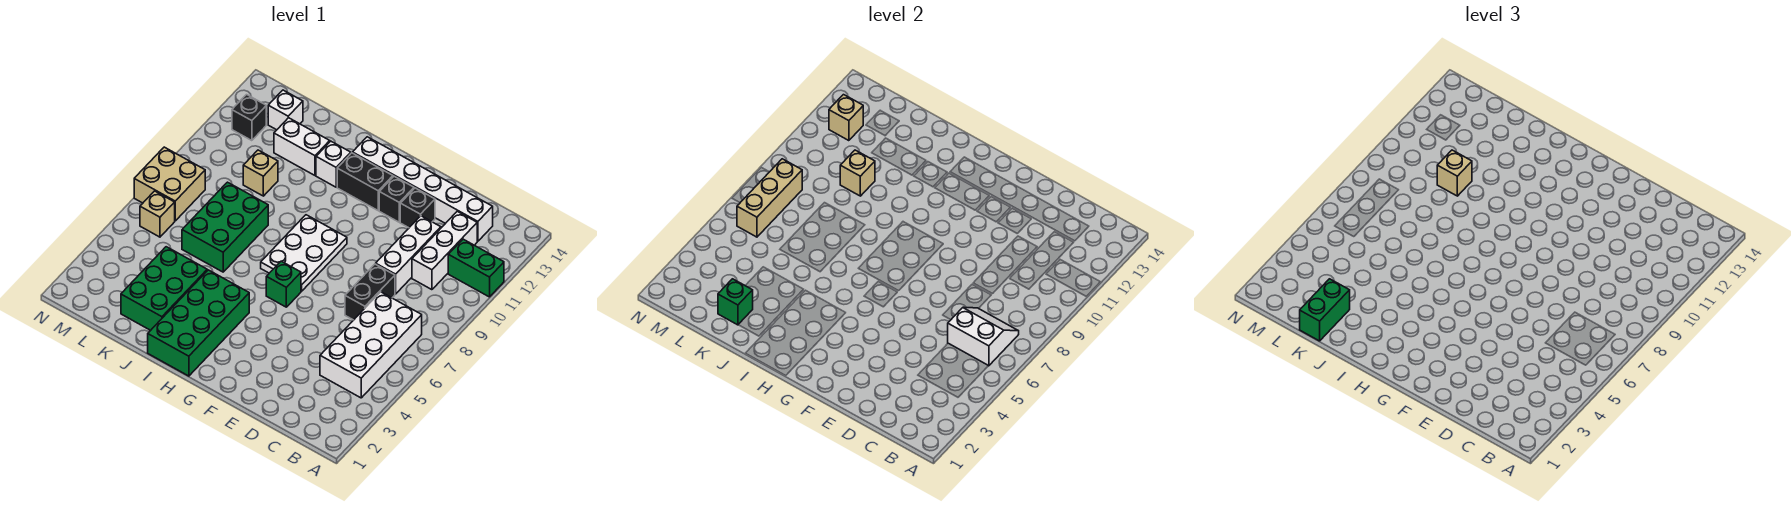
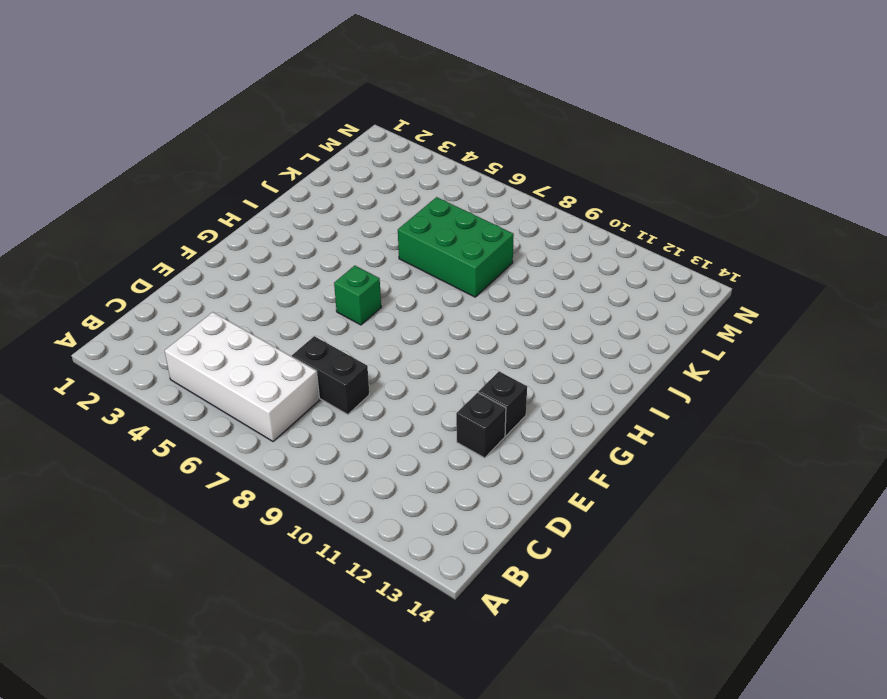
none -> green brick A11:B11 level 1
none -> white brick C10:C12 level 1
none -> white brick C13:H13 level 1

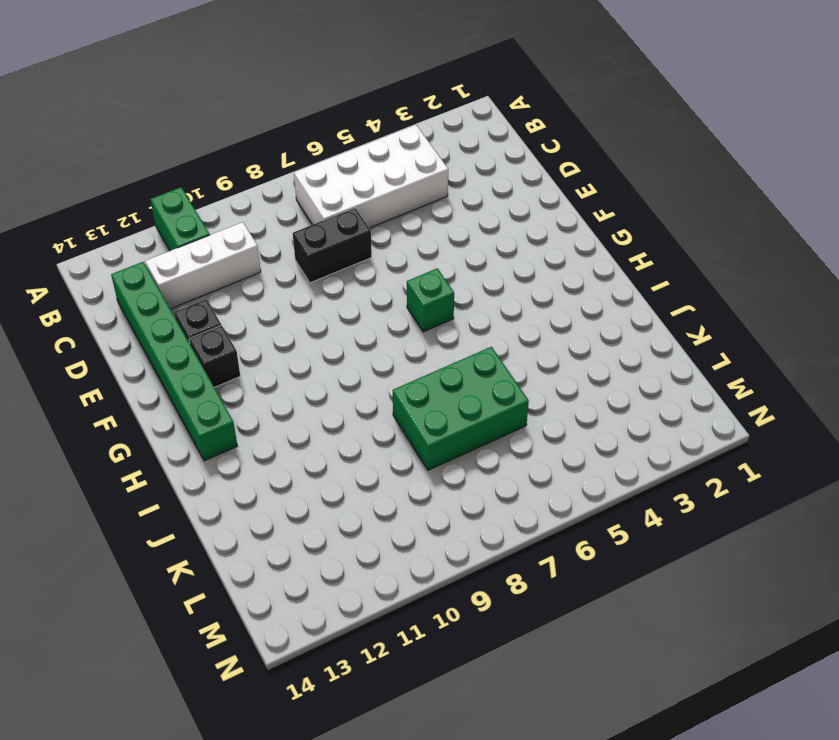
green brick C13:H13 level 1 -> white brick C13:H13 level 1
none -> white brick D9:D11 level 1
none -> white plate G7:H9 level 1
none -> black brick G12:H12 level 1

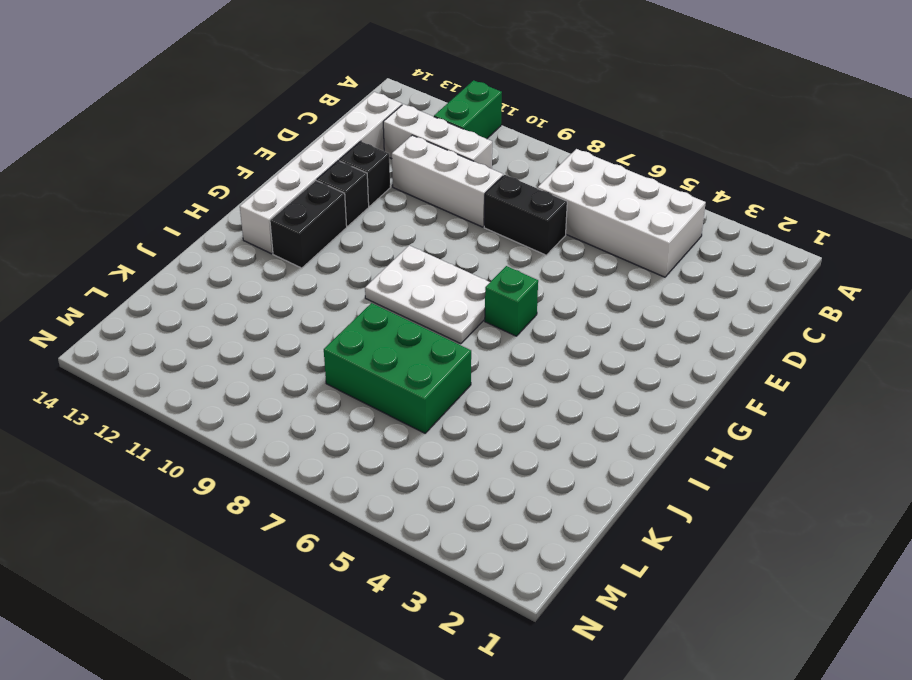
none -> green brick H1:I4 level 1
none -> white brick I12 level 1
none -> green brick J2:K4 level 1

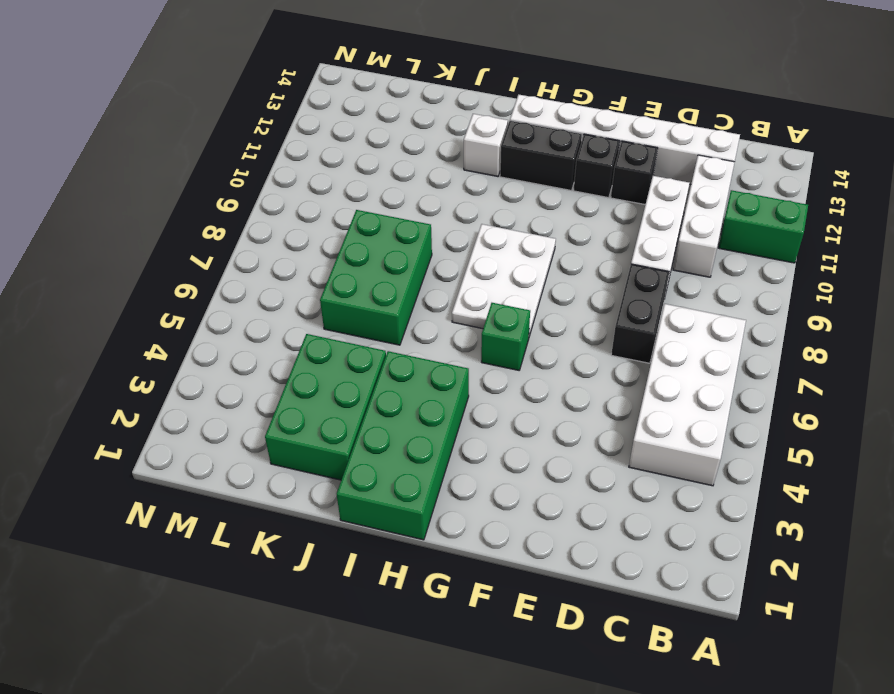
none -> white brick J12:K12 level 1
none -> tan brick K10 level 1
none -> white brick L13 level 1

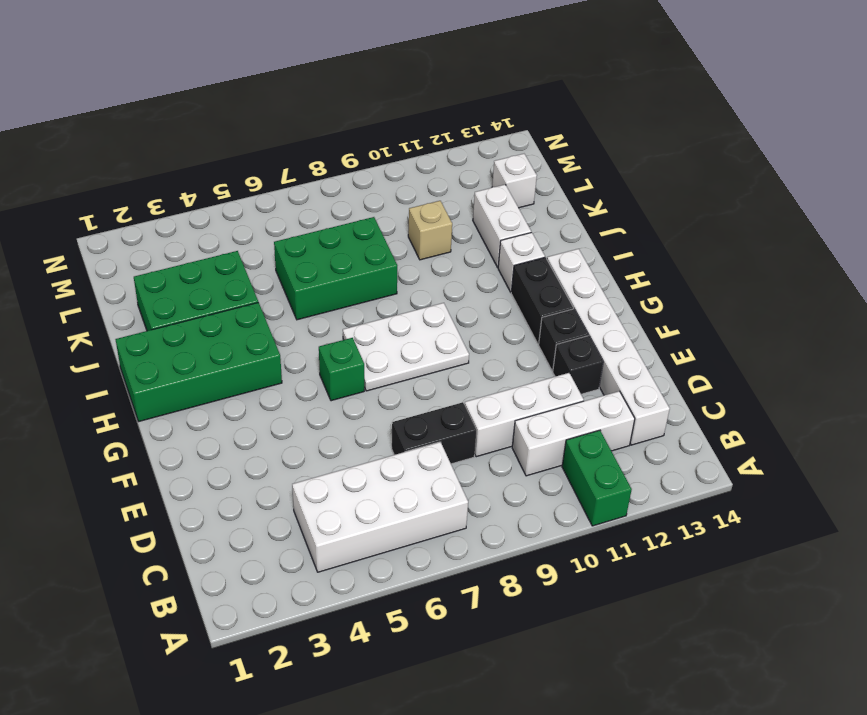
none -> tan brick M6 level 1
none -> tan brick M7:N8 level 1
none -> black brick M12 level 1

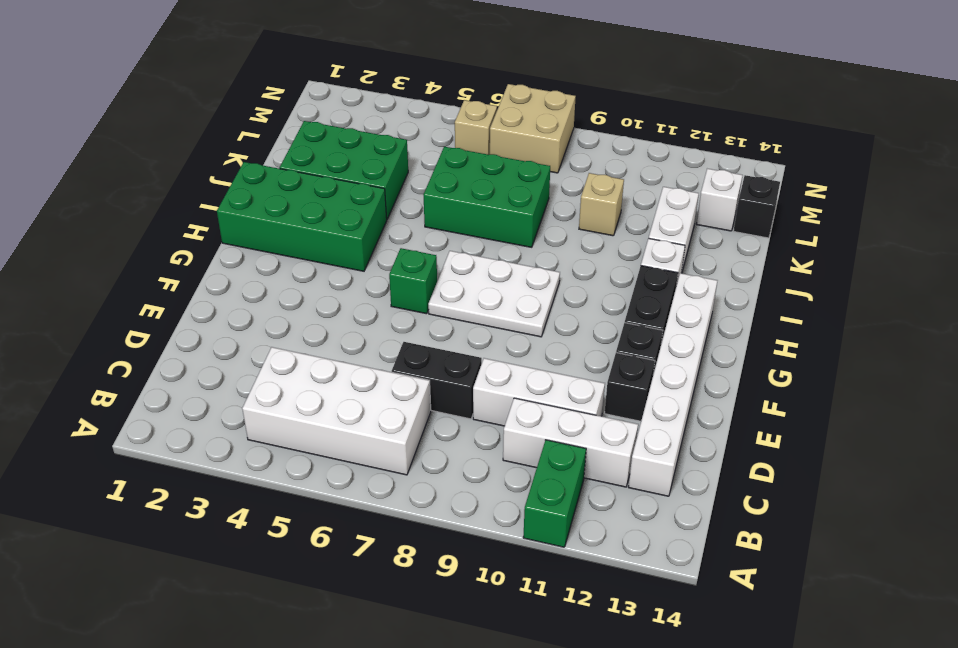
black brick L14 level 1 -> black brick M12 level 1
none -> white slope B6:C7 level 2 top 6
none -> green brick K2 level 2
none -> tan brick K10 level 2

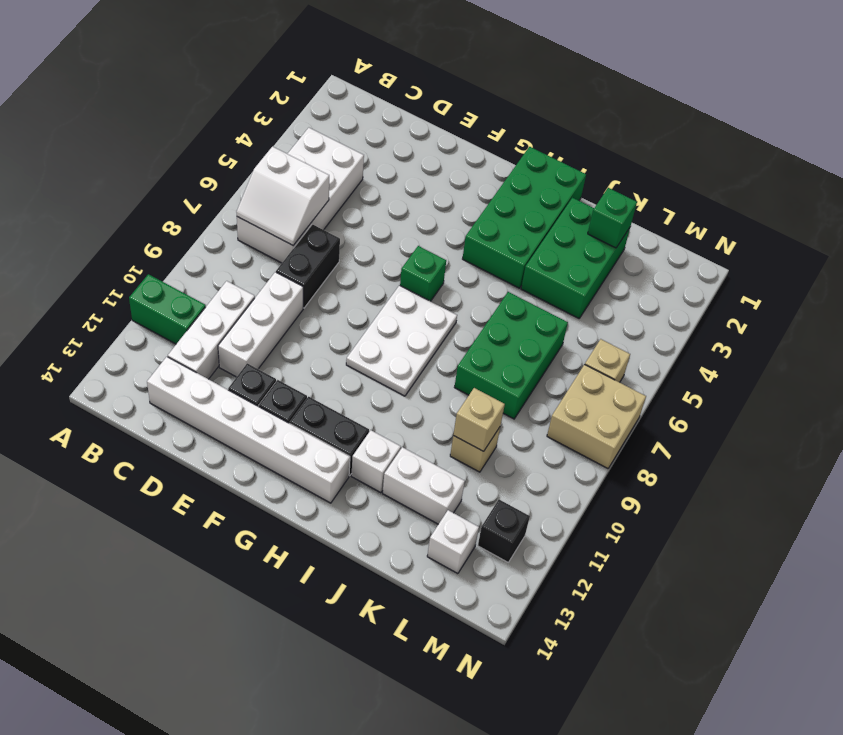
none -> tan brick M6:M8 level 2
none -> tan brick M12 level 2
none -> green brick K1:K2 level 3

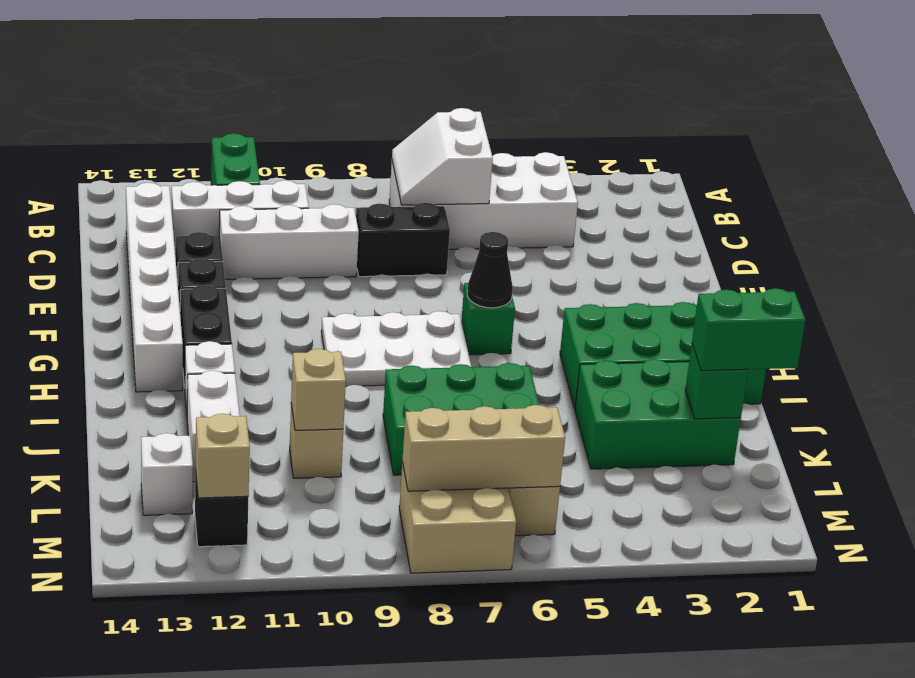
black cone G6 level 2 -> none
none -> tan brick K10 level 3

